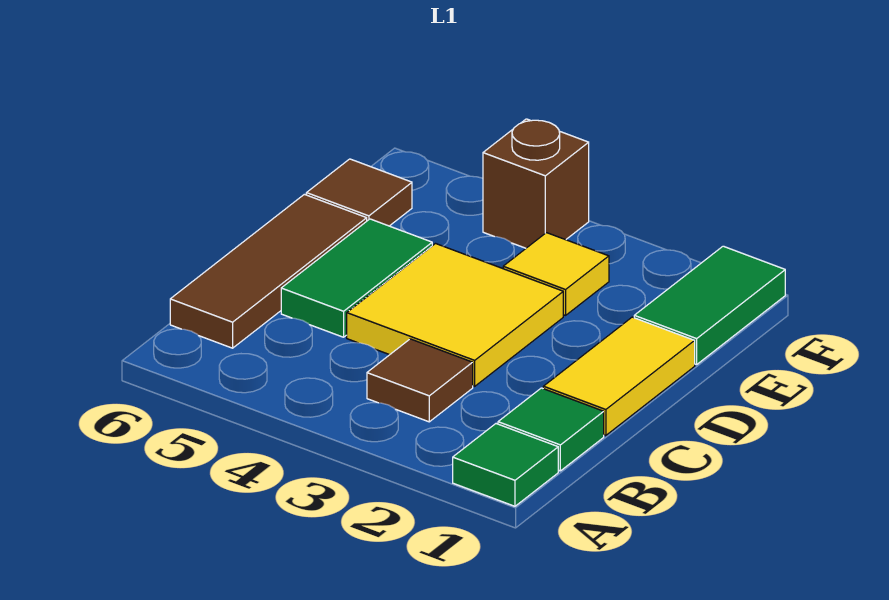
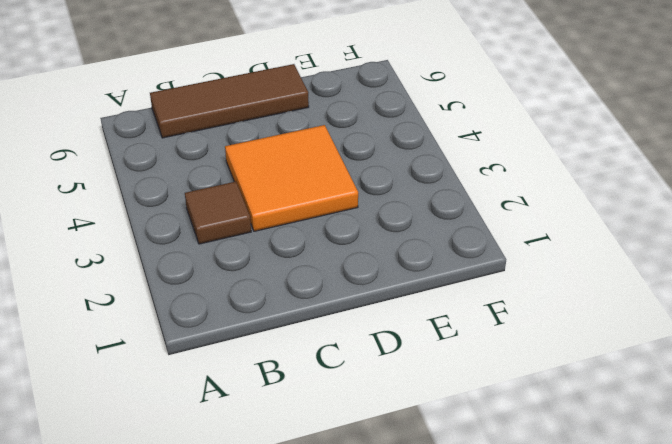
orange tile C3:D4 level 1 -> yellow tile C3:D4 level 1
none -> green tile A1 level 1
none -> green tile B1 level 1

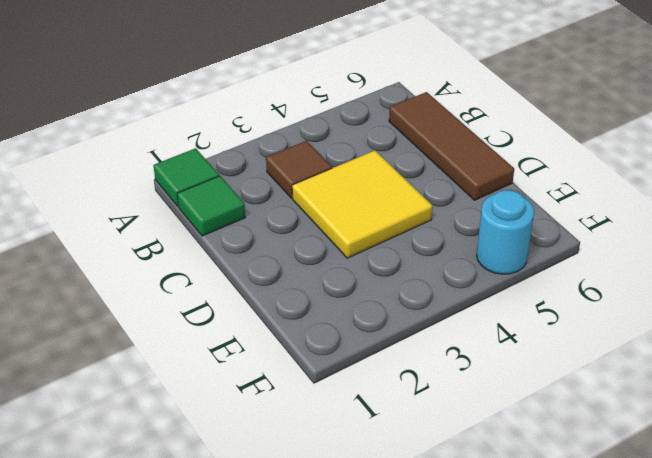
cyan round brick F5 level 1 -> none
none -> yellow tile C1:D1 level 1
none -> green tile C5:D5 level 1

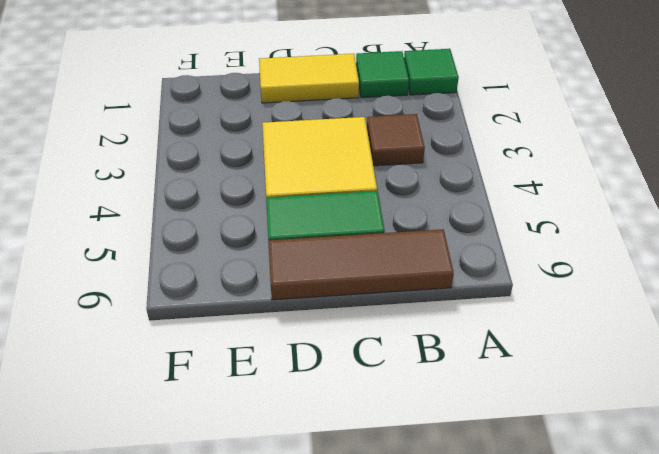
none -> green tile E1:F1 level 1
none -> yellow tile E3 level 1

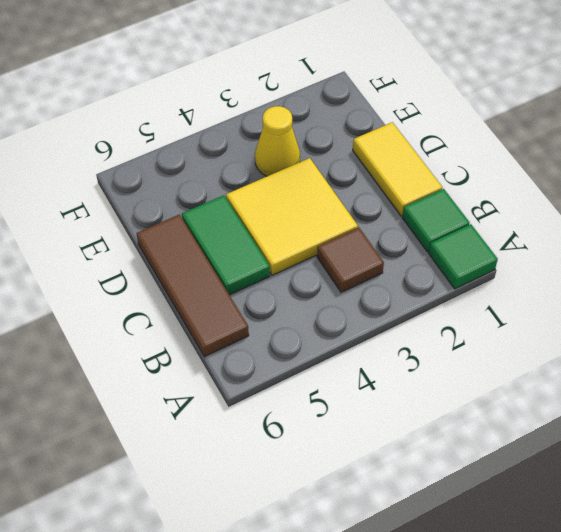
yellow cone E3 level 1 -> yellow tile E3 level 1
none -> green tile E1:F1 level 1
none -> brown tile E6 level 1

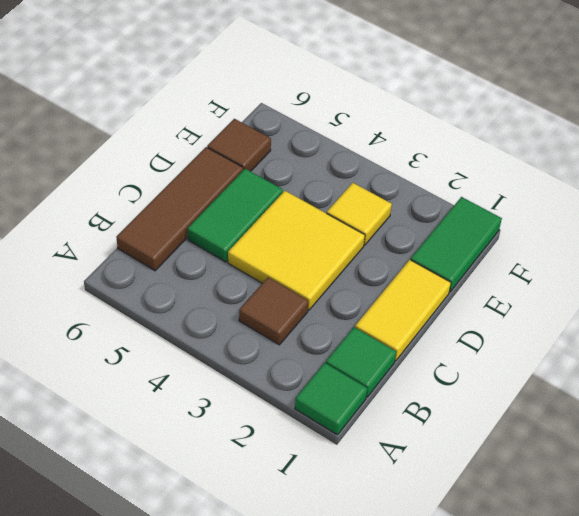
none -> brown brick F4 level 1

